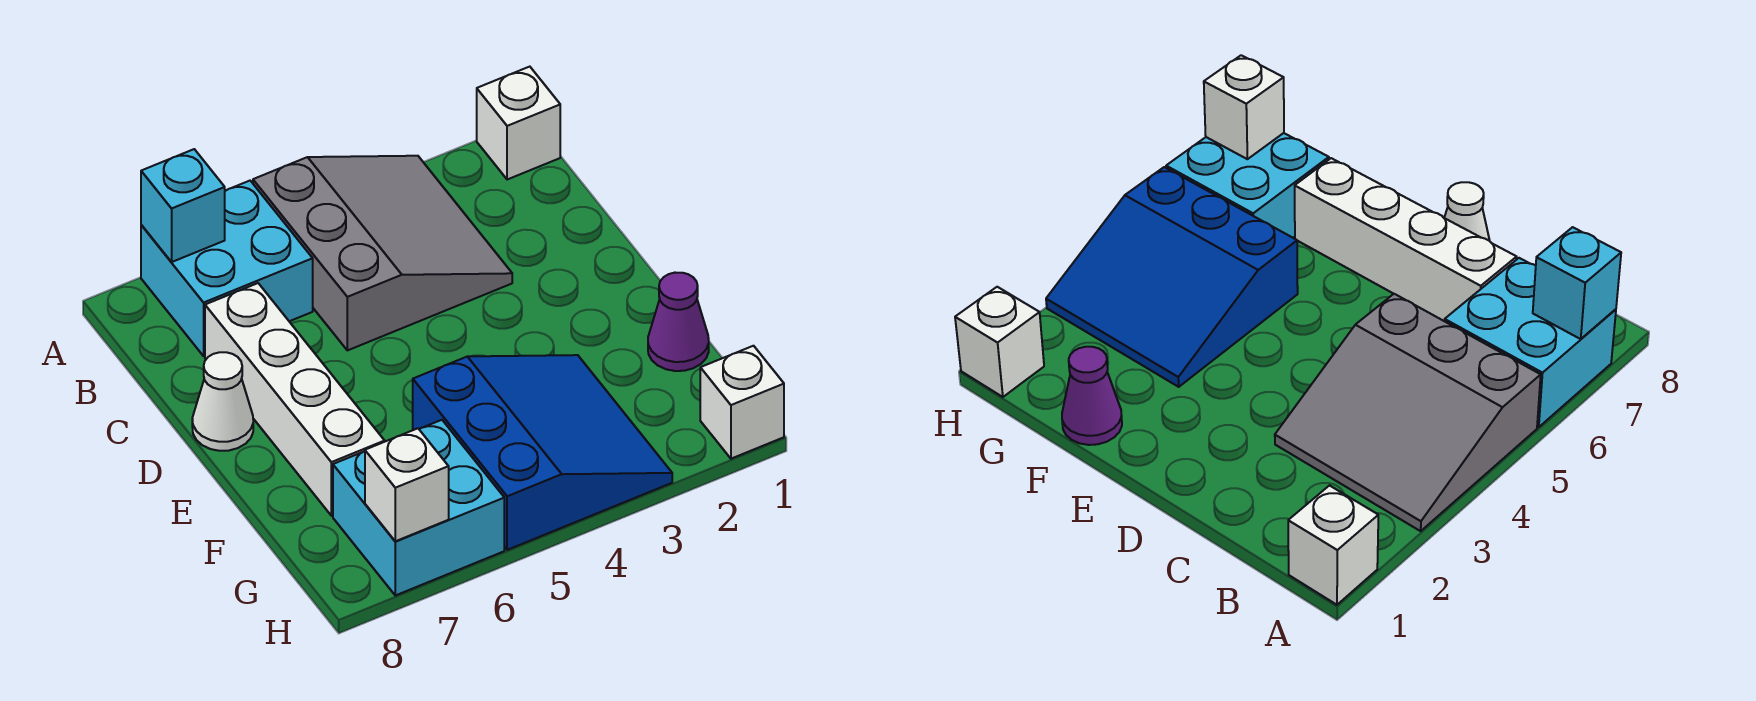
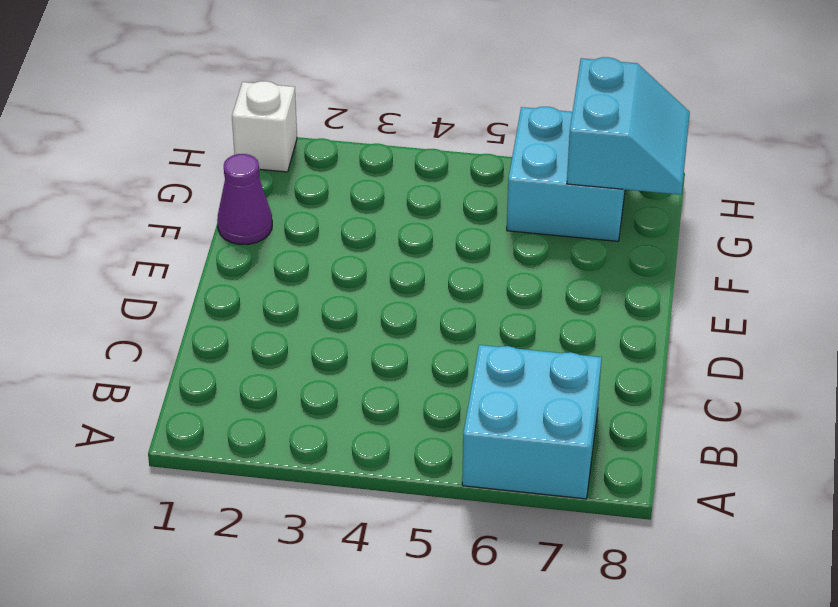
cyan slope G7:H8 level 2 top 7 -> white brick H7 level 2
none -> white brick A1 level 1
none -> grey slope A3:C5 level 1 top 5

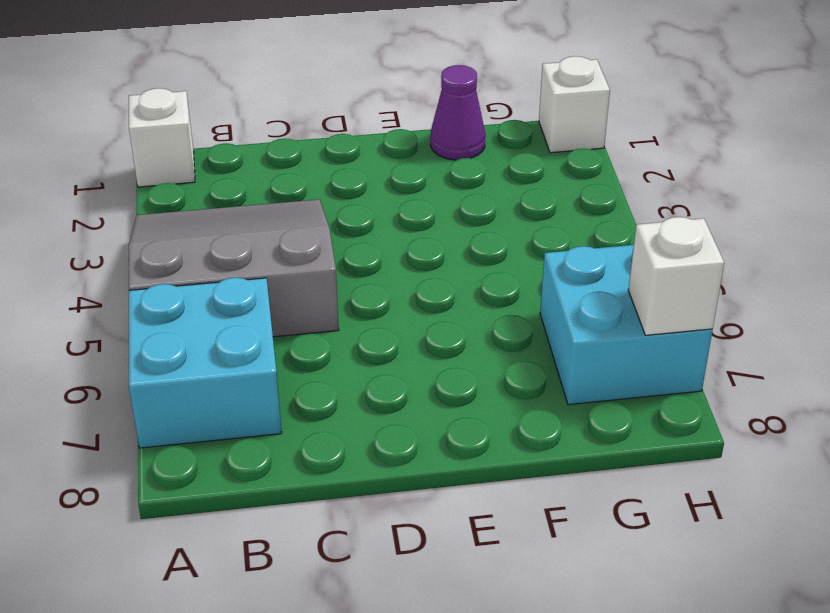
none -> white brick C7:F7 level 1
none -> white cone D8 level 1

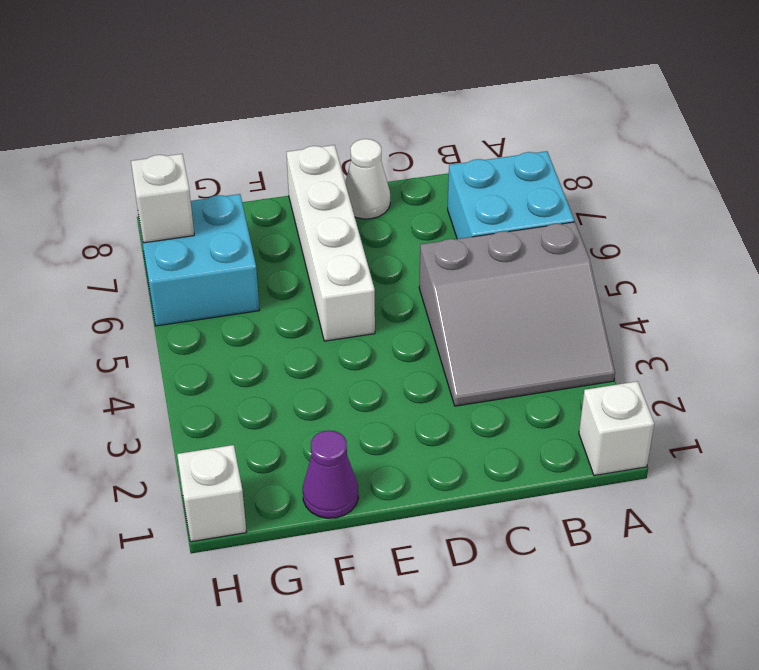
white brick E5:E8 level 1 -> white brick C7:F7 level 1
none -> blue slope F3:H5 level 1 top 5
none -> cyan brick A7 level 2

